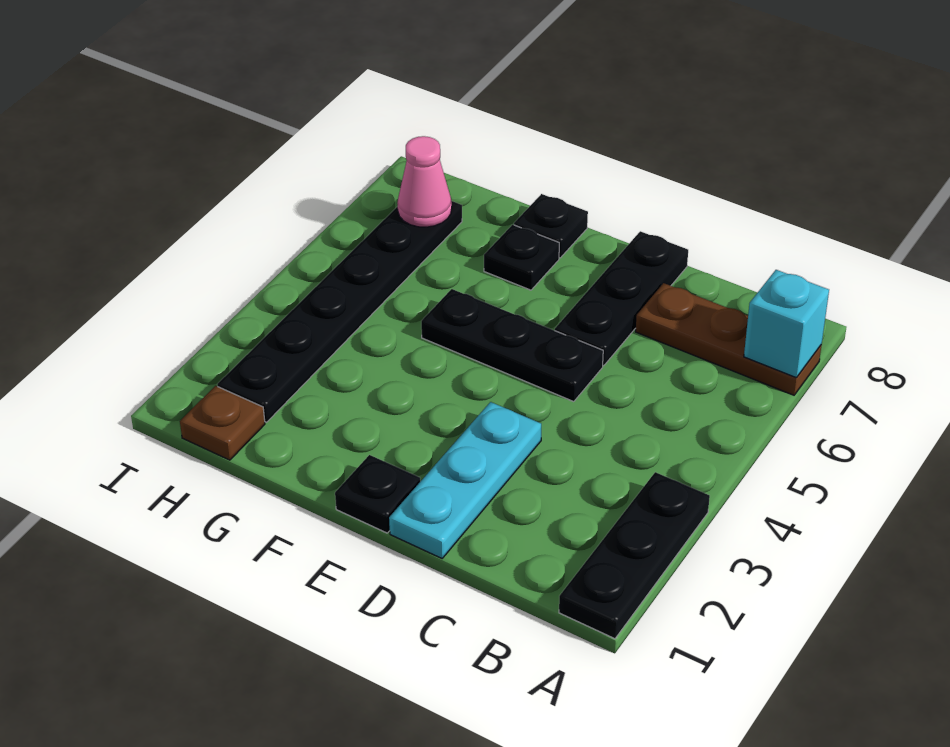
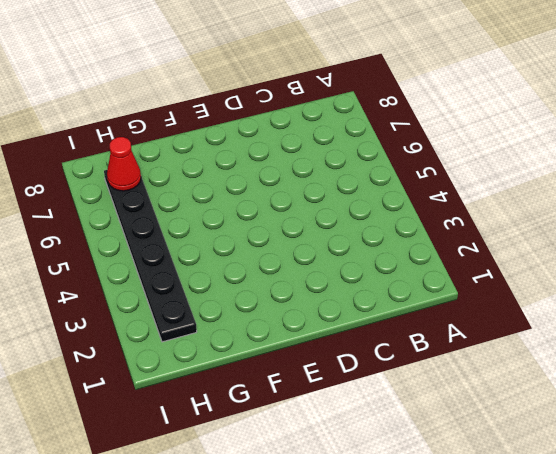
red cone H7 level 2 -> pink cone H7 level 2
none -> black plate A1:A3 level 1
none -> brown plate A7:C7 level 1
none -> cyan plate D1:D3 level 1

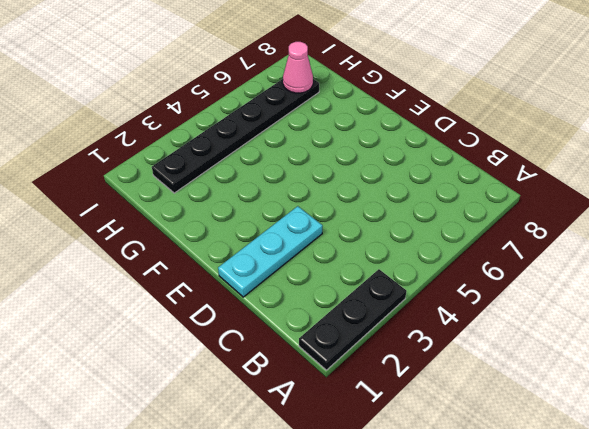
none -> brown plate A7:C7 level 1
none -> black plate D5:F5 level 1
none -> black plate D6:D8 level 1

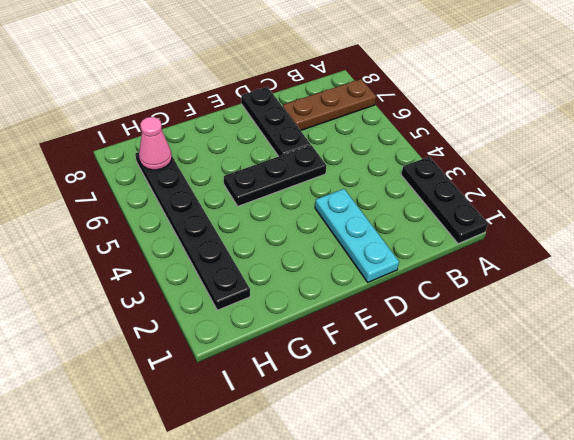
none -> black plate E1 level 1
none -> black plate F7 level 1
none -> black plate F8 level 1

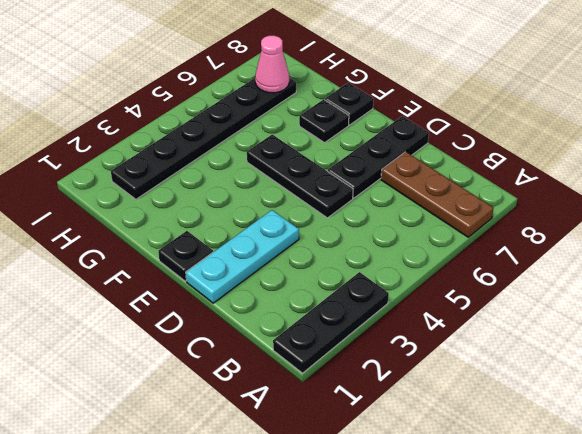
none -> brown plate H1 level 1
none -> cyan brick A7 level 2

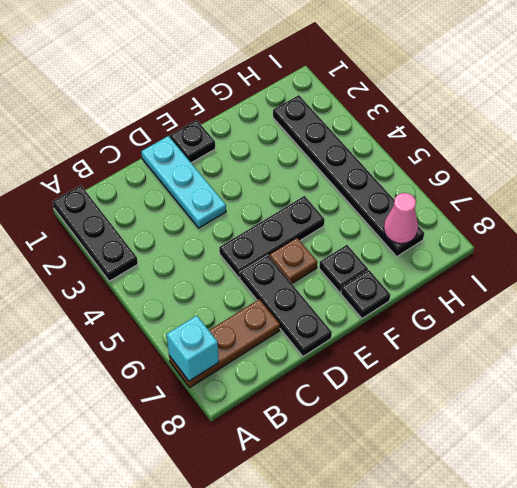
brown plate E6 level 1 -> brown plate H1 level 1

